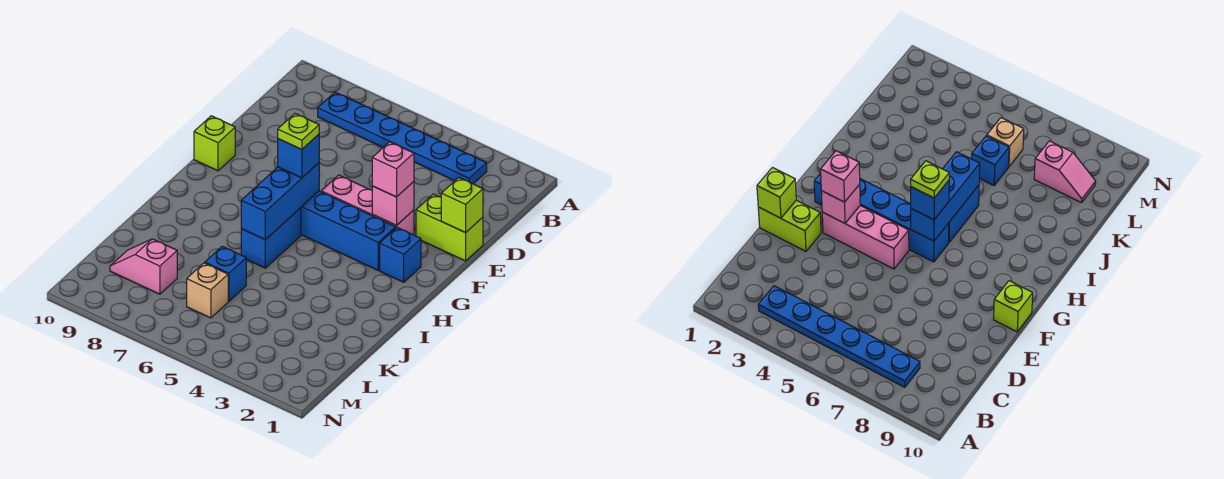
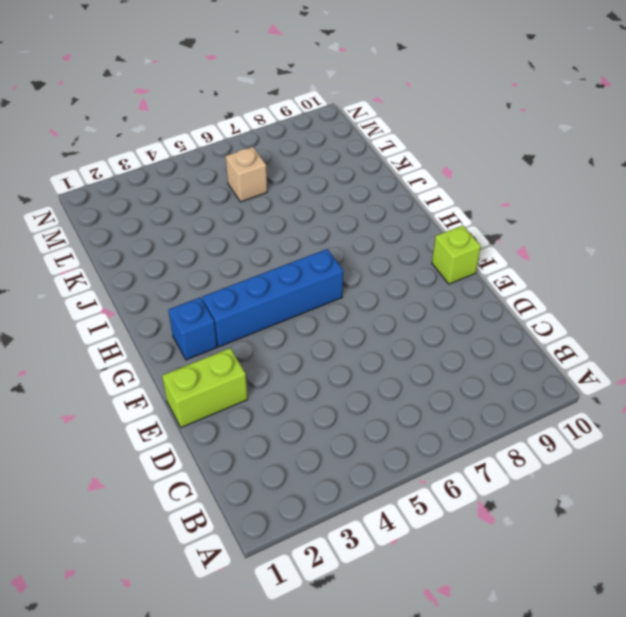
none -> blue plate B3:B8 level 1
none -> pink brick F3:F5 level 1
none -> blue brick H6:I6 level 1

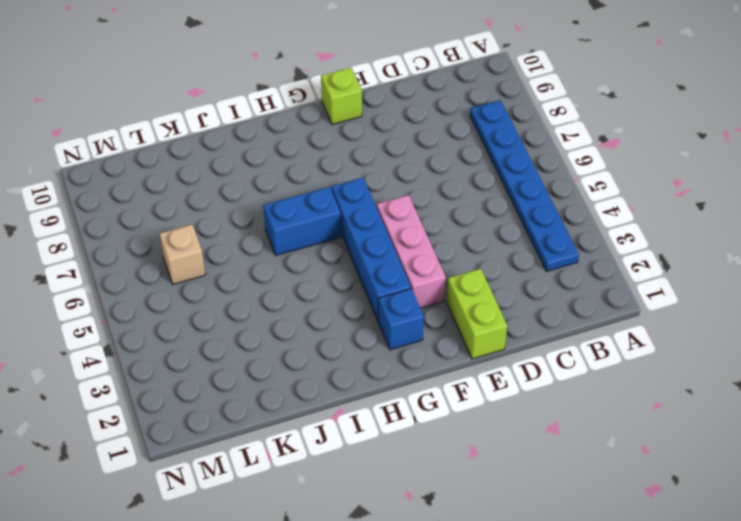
none -> blue brick K6 level 1
none -> pink slope L8:L9 level 1 top 8
none -> lime brick E1 level 2

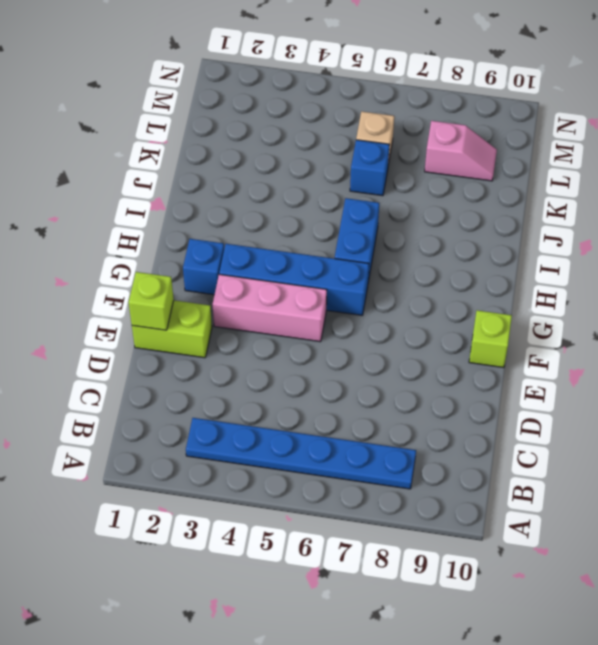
none -> pink brick F3 level 2
none -> blue brick G6:I6 level 2
none -> pink brick F3 level 3

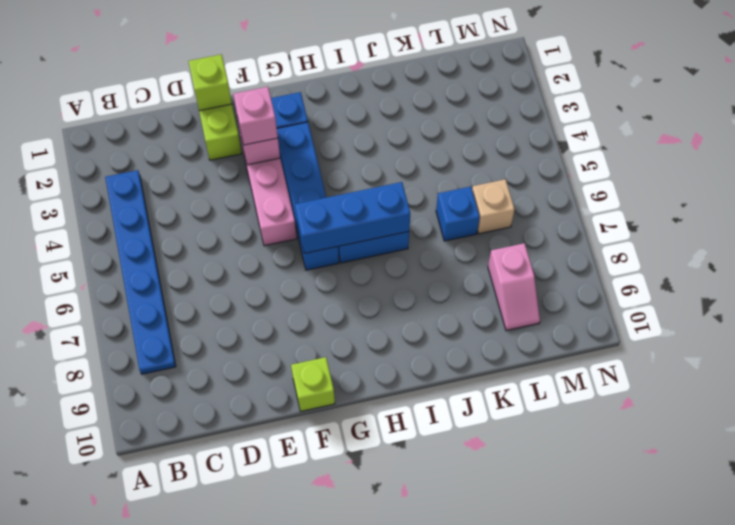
none -> blue brick G6 level 3
none -> lime plate G6 level 4

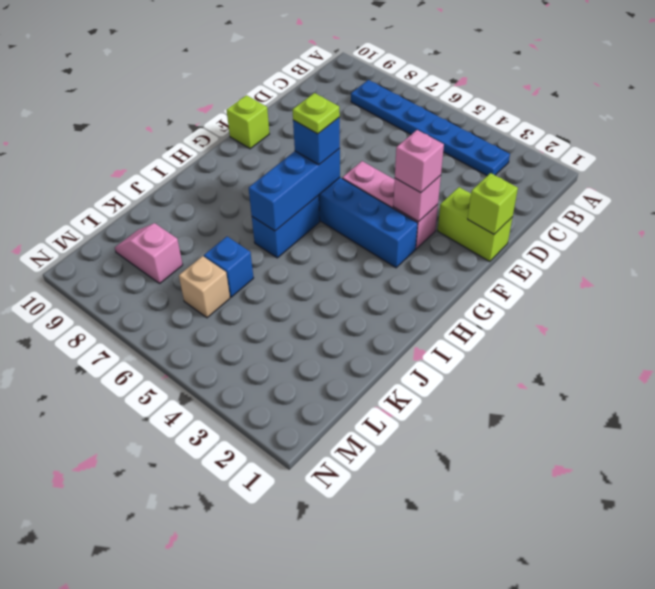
none -> blue brick G2 level 1

